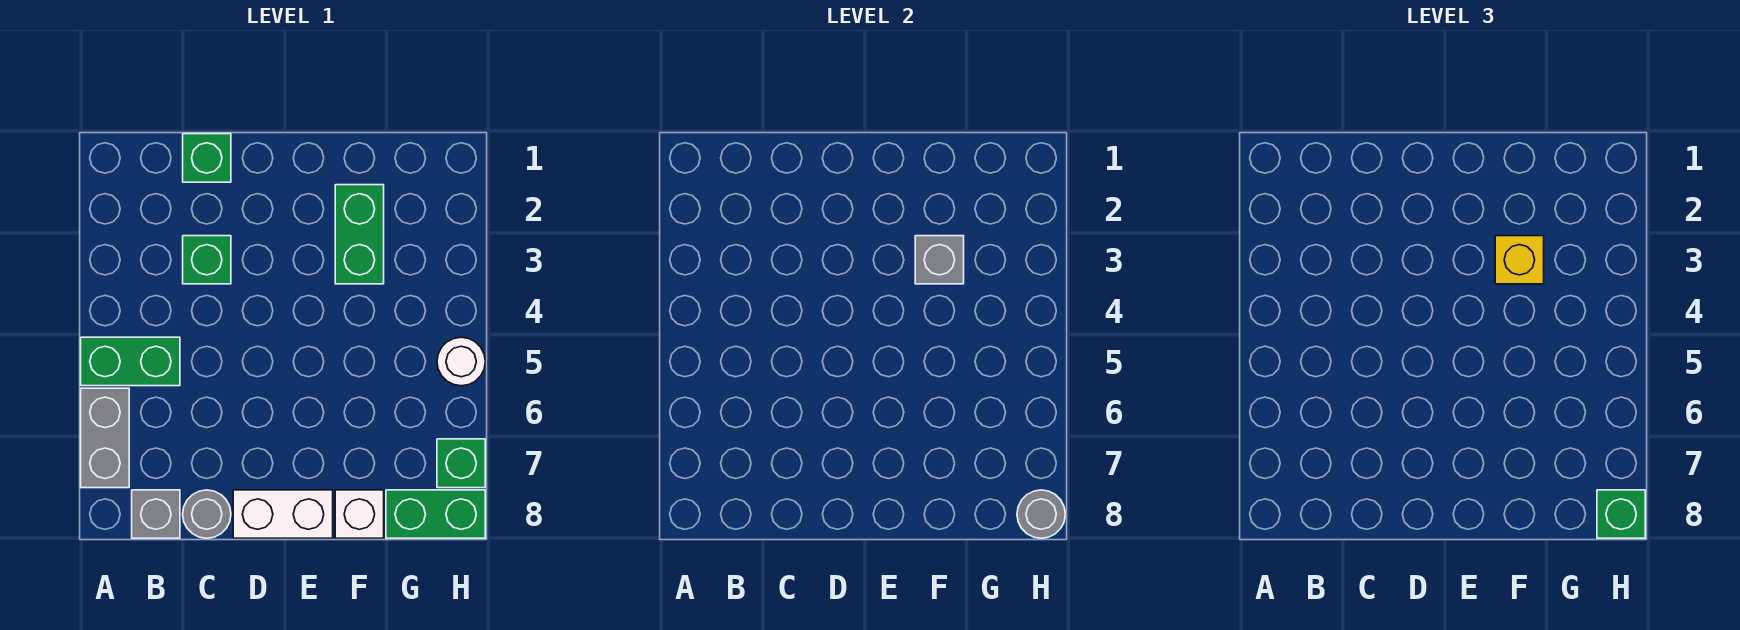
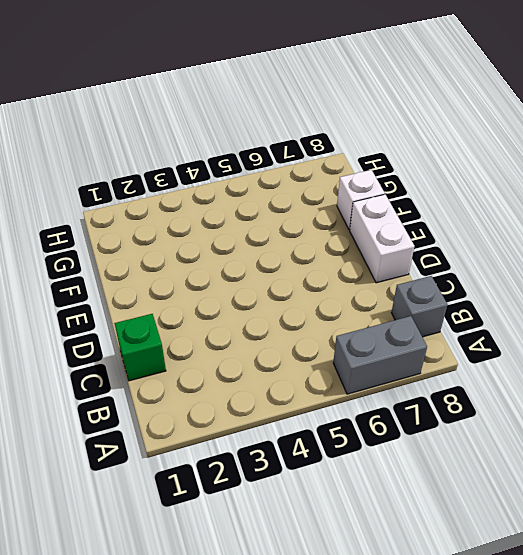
none -> green brick A5:B5 level 1
none -> green brick C3 level 1
none -> grey round brick C8 level 1

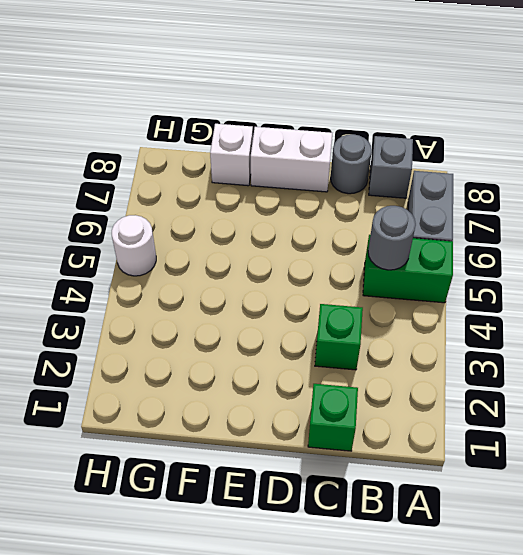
grey round brick B5 level 2 -> grey round brick H8 level 2
none -> green brick F2:F3 level 1
none -> green brick G8:H8 level 1
none -> green brick H7 level 1

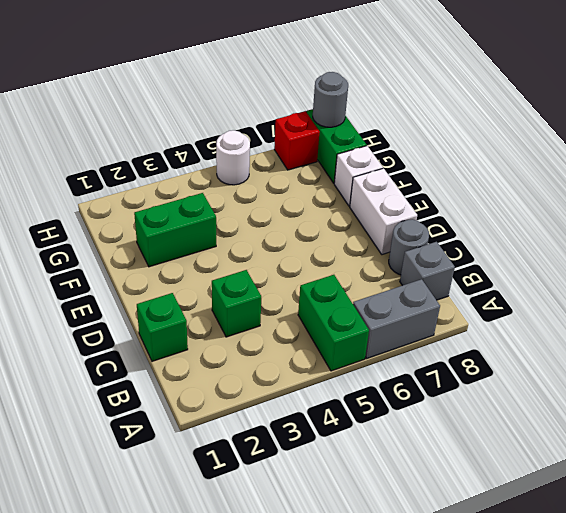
red brick H7 level 1 -> green brick H7 level 1
none -> grey brick F3 level 2
none -> yellow brick F3 level 3
none -> green brick H8 level 3

